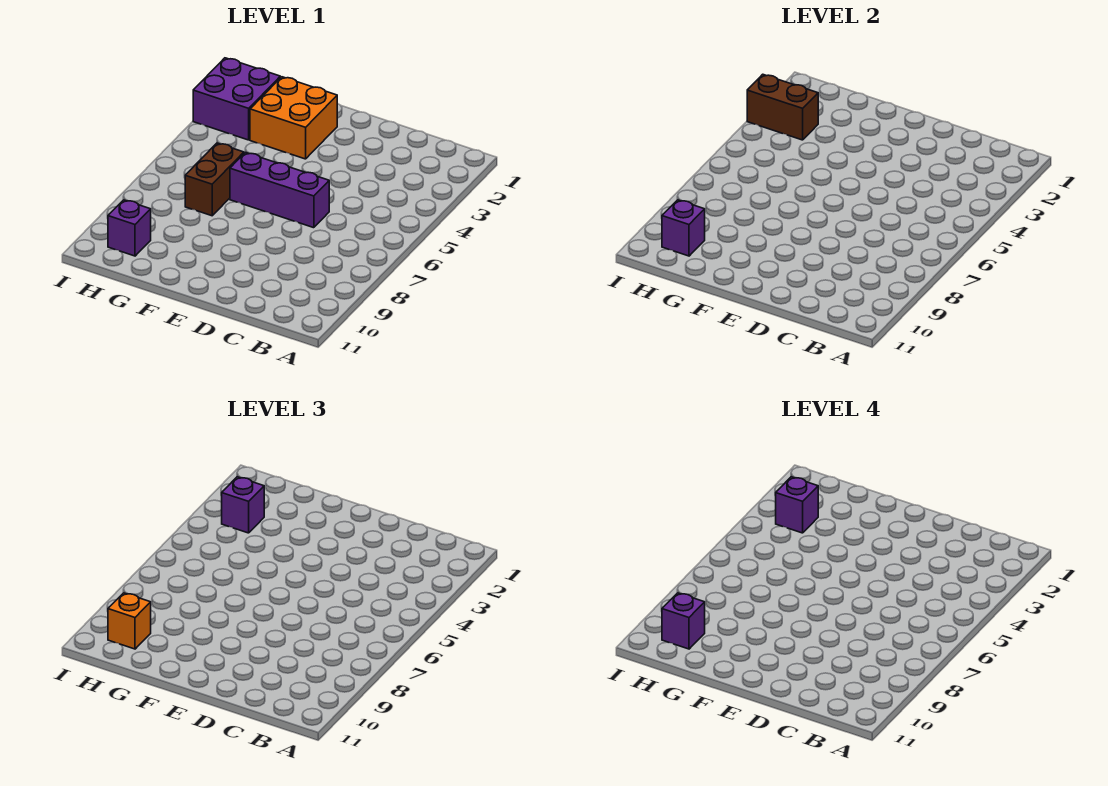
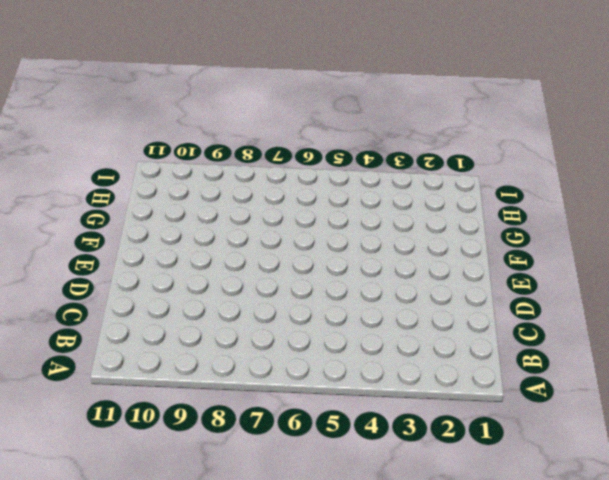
none -> purple brick D6:F6 level 1
none -> orange brick F2:G3 level 1

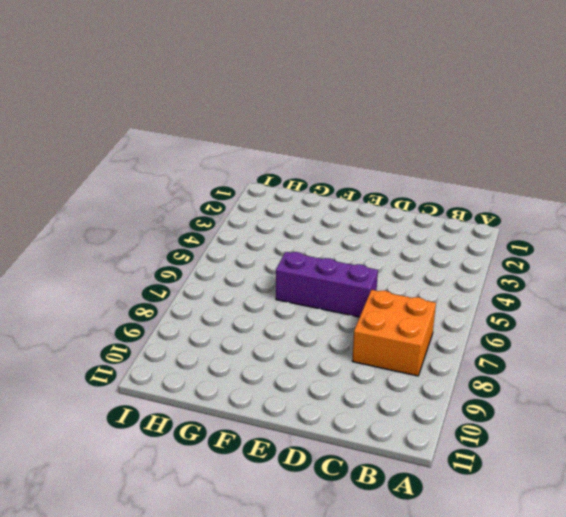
orange brick B7:C8 level 1 -> orange brick F2:G3 level 1
none -> brown brick G6:G7 level 1
none -> purple brick H2:I3 level 1

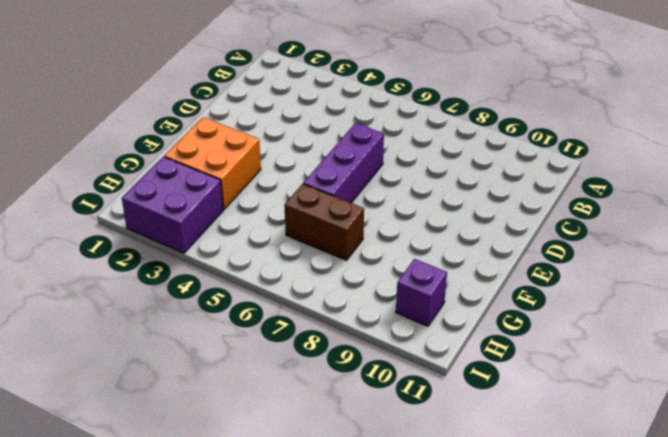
none -> brown brick H3:I3 level 2
none -> purple brick H10 level 2

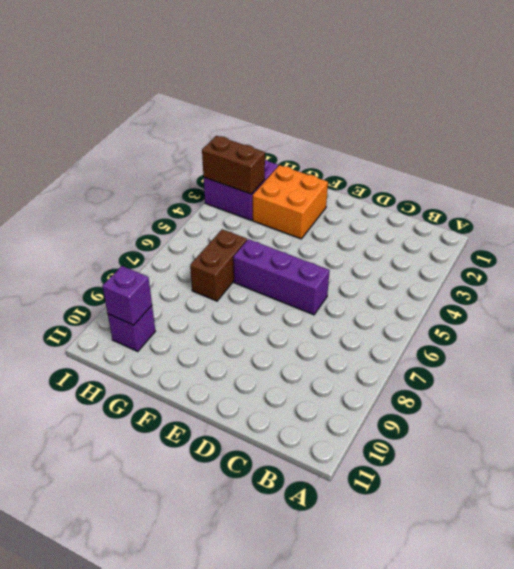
none -> purple brick H3 level 3
none -> orange brick H10 level 3

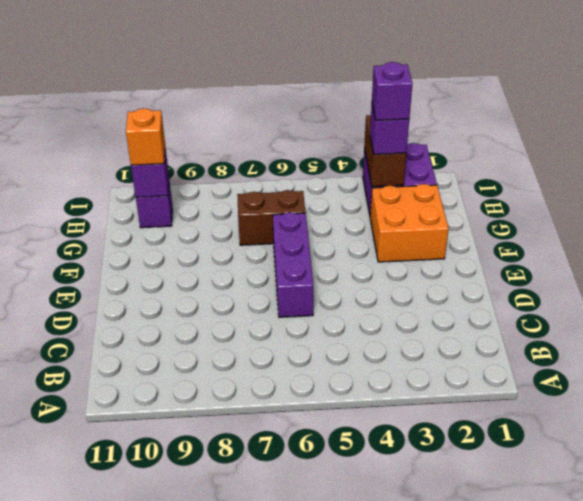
none -> purple brick H10 level 4

